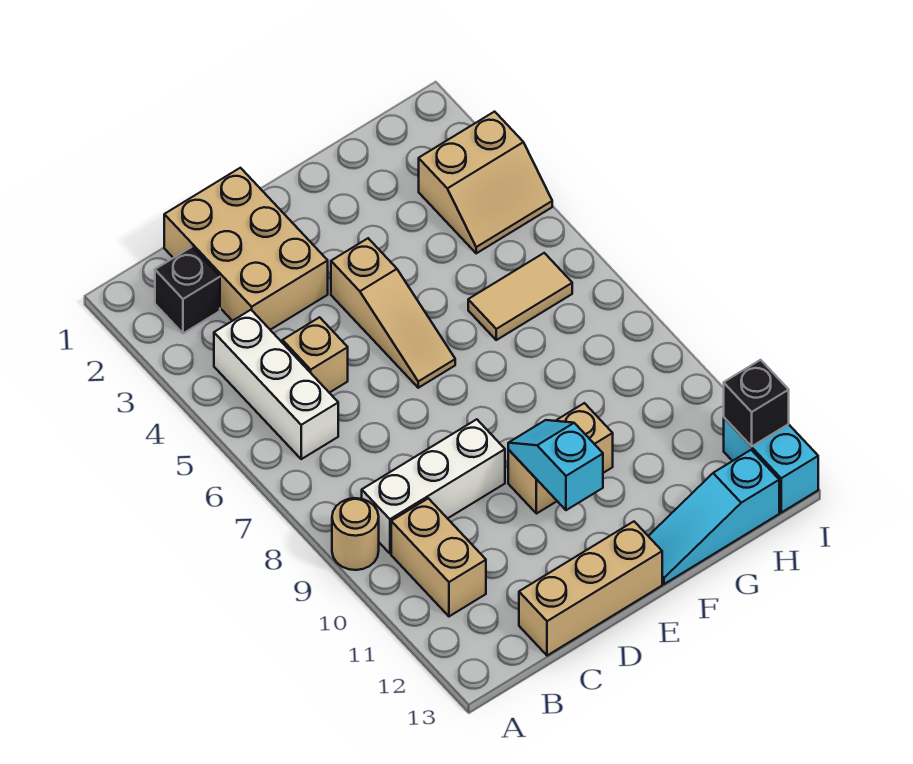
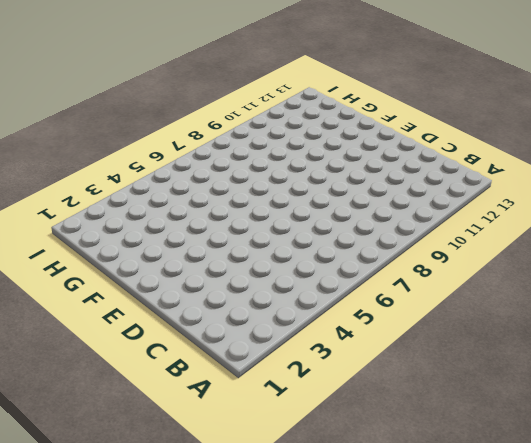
none -> tan round brick A9 level 1
none -> black brick B2 level 1
none -> white brick B4:B6 level 1

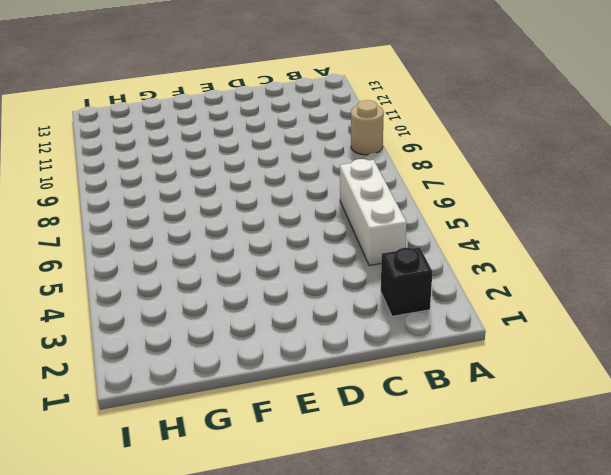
none -> white brick B9:D9 level 1
none -> tan brick B10:B11 level 1
none -> tan brick C1:D3 level 1

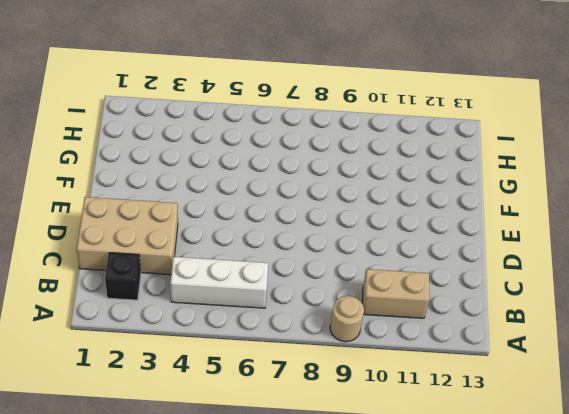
none -> white brick B9:D9 level 1
none -> tan brick C5 level 1
none -> tan brick C13:E13 level 1

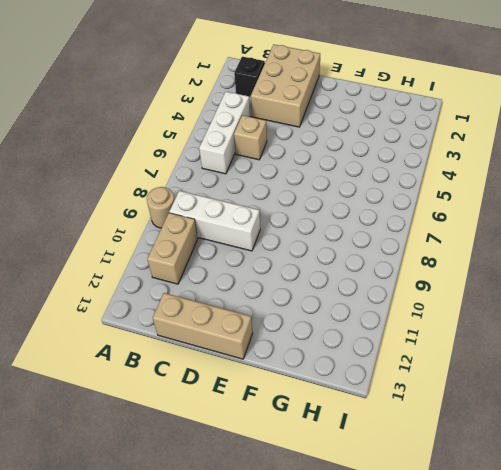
none -> tan slope E4:E6 level 1 top 4
none -> tan brick E10:F10 level 1
none -> cyan slope F13:H13 level 1 top H

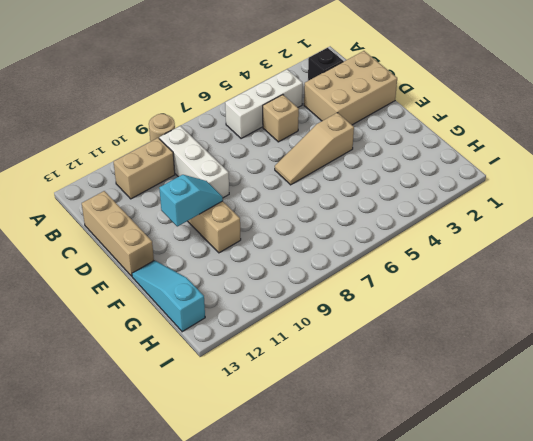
none -> tan tile G6:H6 level 1
none -> tan slope H3:I4 level 1 top 3
none -> cyan brick I12:I13 level 1

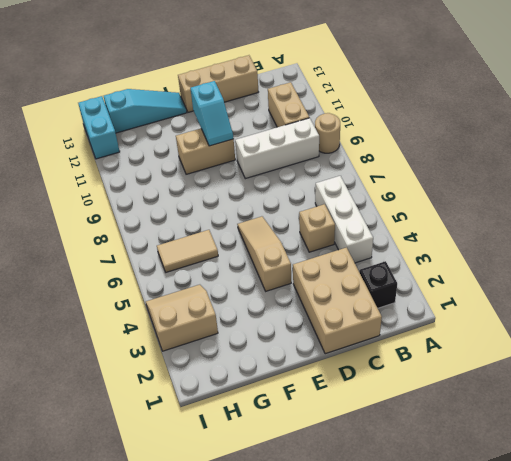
none -> black brick I12 level 2

